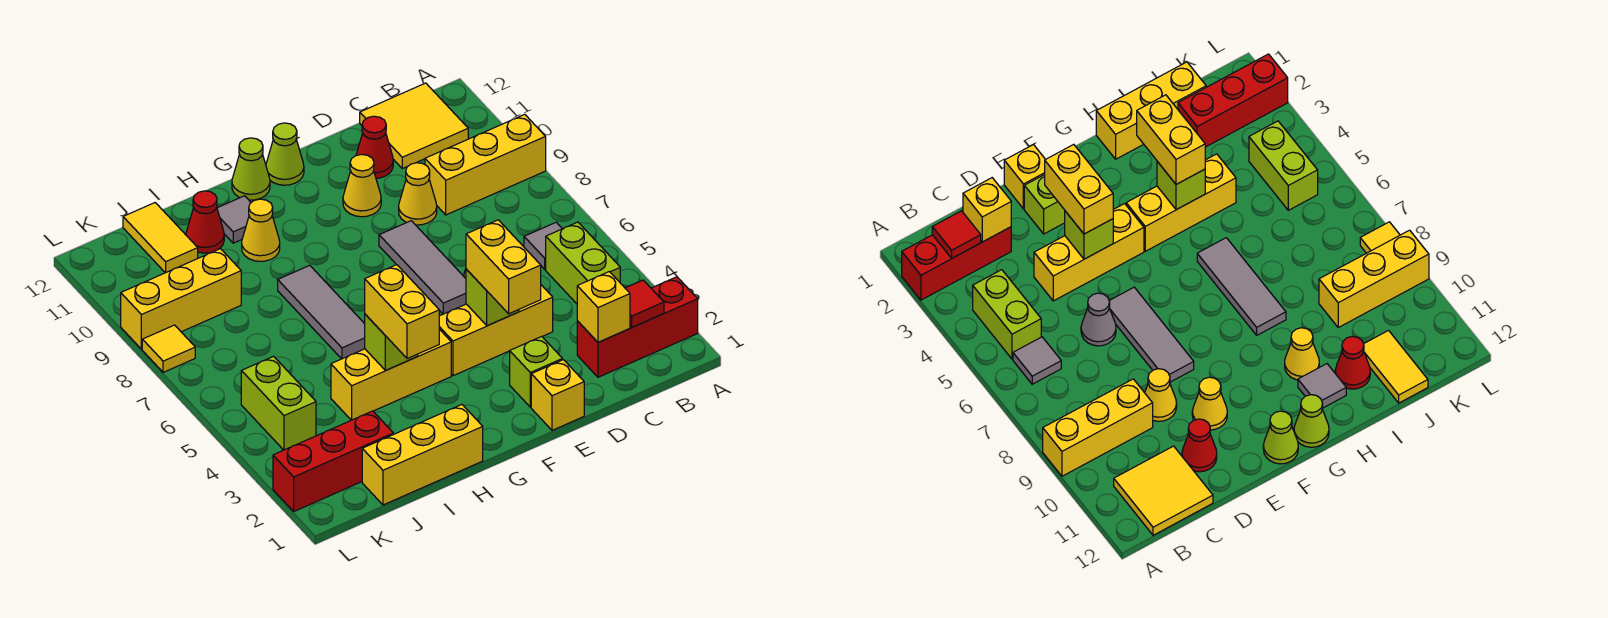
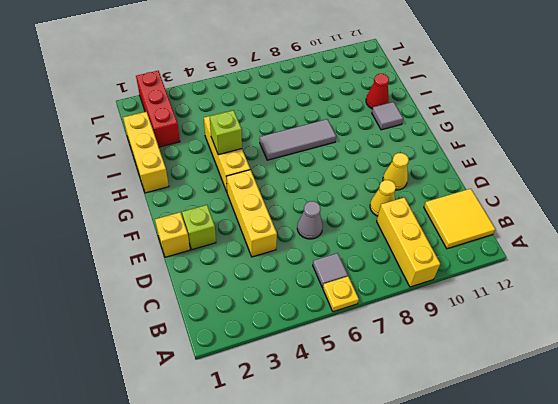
yellow plate A6 level 1 -> none
none -> red brick A2:C2 level 1
none -> lime brick B4:B5 level 1
none -> red cone D11 level 1
none -> grey tile E6:E8 level 1

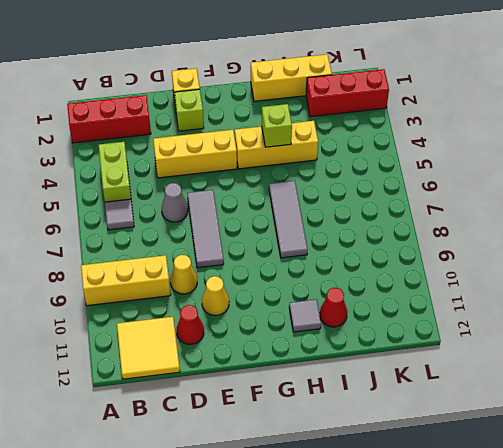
none -> lime cone F12 level 1
none -> lime cone G12 level 1
none -> yellow cone H10 level 1
none -> yellow brick J9:L9 level 1

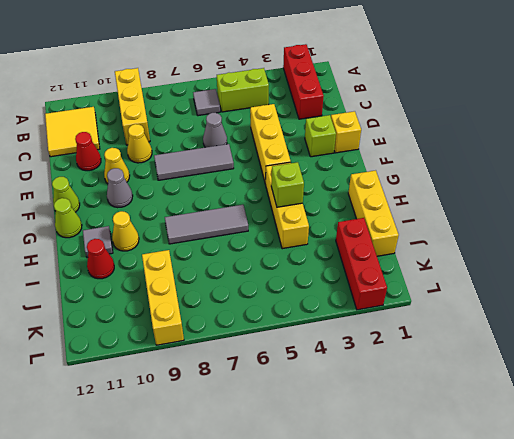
grey cone F10 level 1 -> none
none -> yellow tile J11:J12 level 1
none -> lime brick K4:K5 level 1
none -> yellow tile L8 level 1
none -> red tile B2 level 2

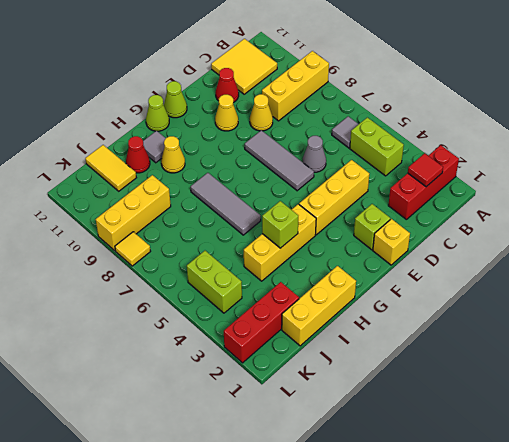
none -> yellow brick C2 level 2
none -> lime brick E4 level 2
none -> yellow brick E3:E4 level 3
none -> yellow brick H3:H4 level 3

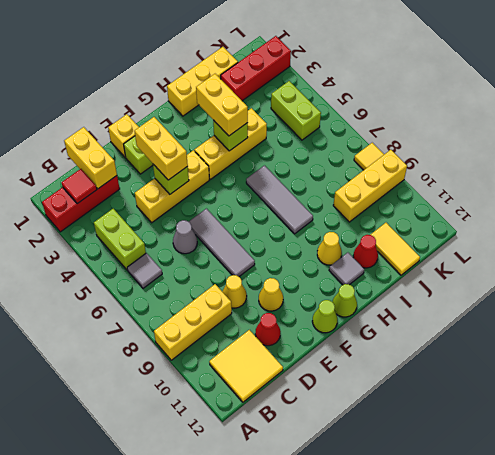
yellow brick C1:C2 level 2 -> yellow brick C2 level 2

